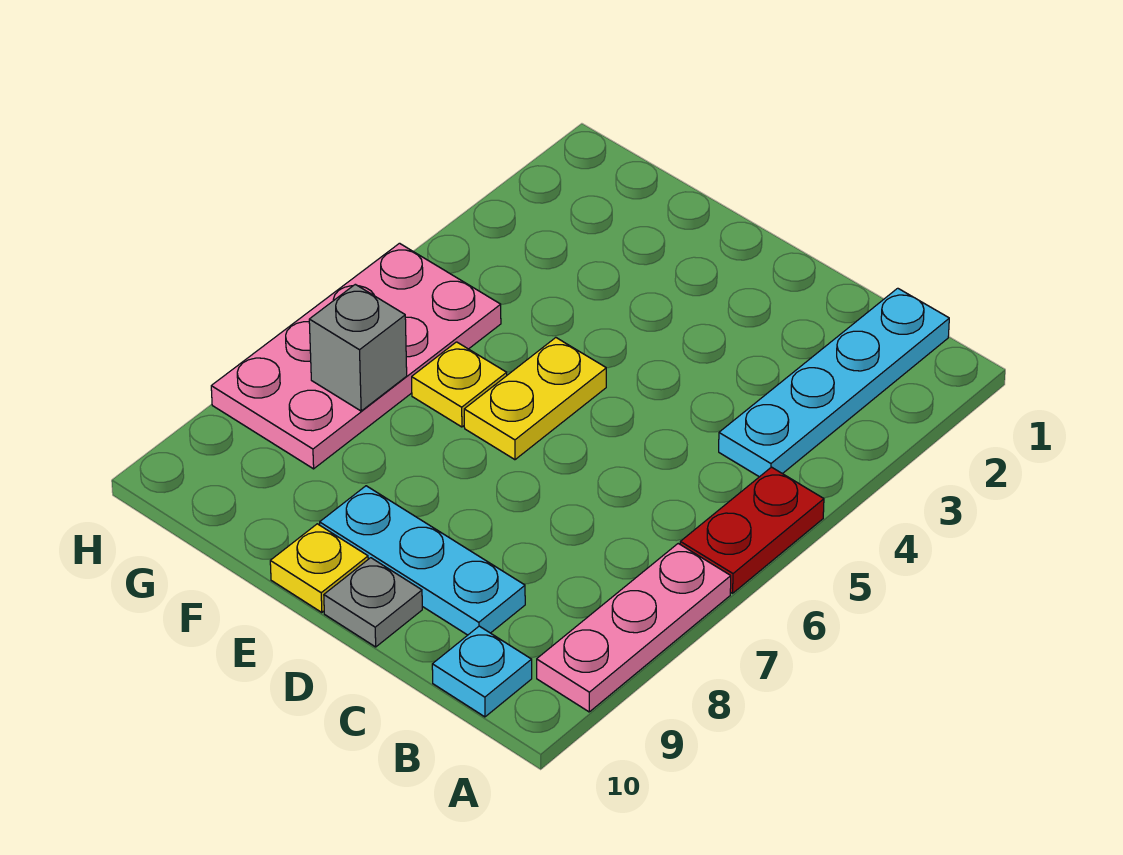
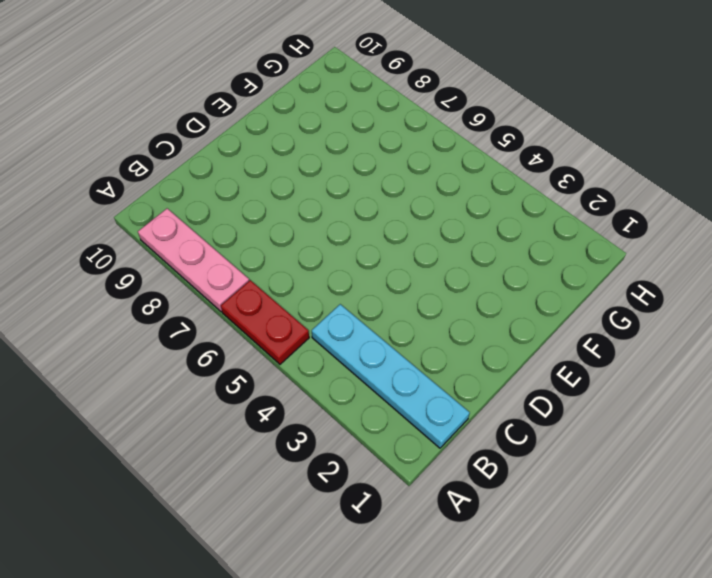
none -> cyan plate B10 level 1
none -> cyan plate C9:E9 level 1

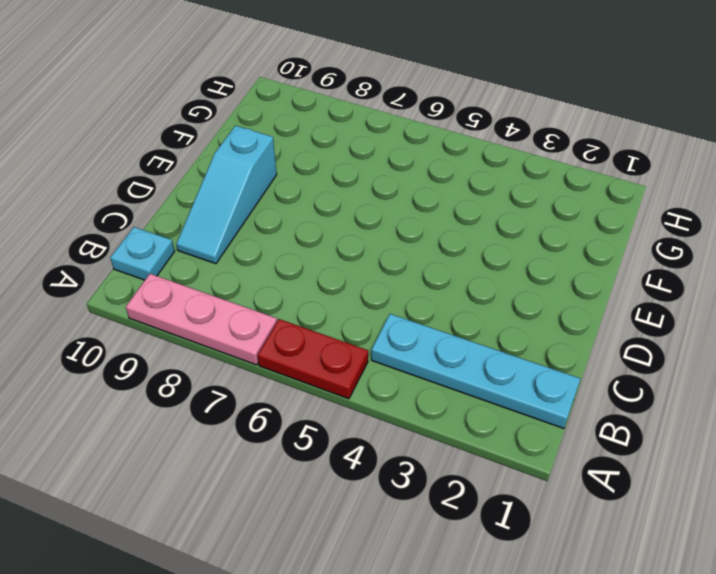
cyan slope C9:E9 level 1 top E -> cyan plate C9:E9 level 1
none -> grey plate D10 level 1
none -> yellow plate E5:E6 level 1

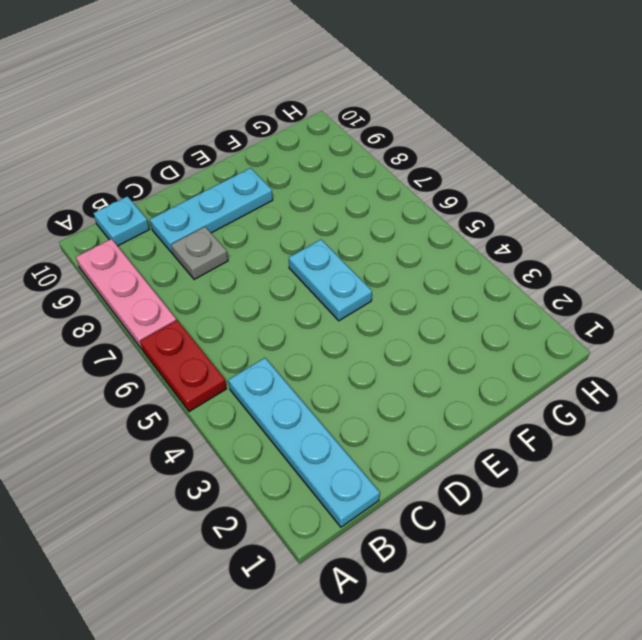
grey plate C8 level 1 -> grey plate D10 level 1
cyan plate E5:E6 level 1 -> yellow plate E5:E6 level 1
none -> yellow plate E10 level 1
none -> yellow plate F6 level 1

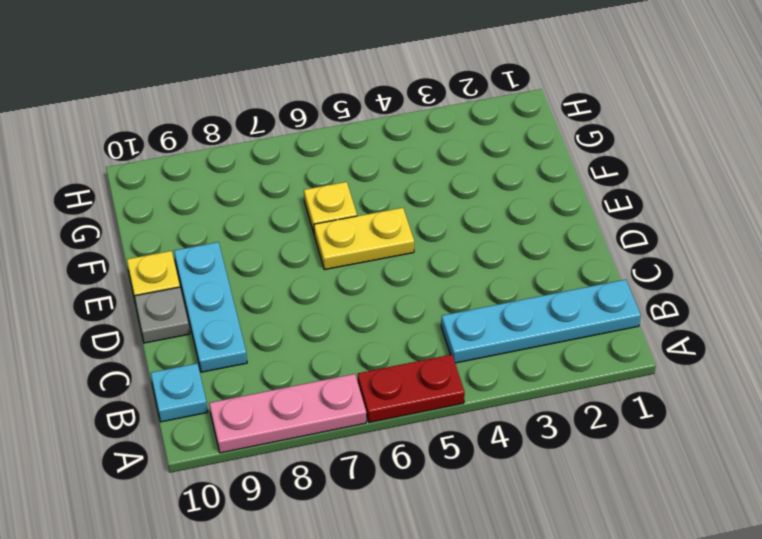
none -> pink plate G5:H8 level 1
none -> grey brick G7 level 2

